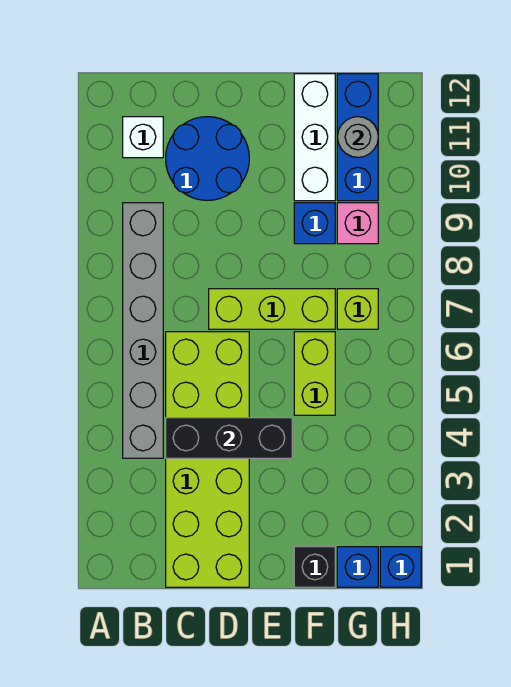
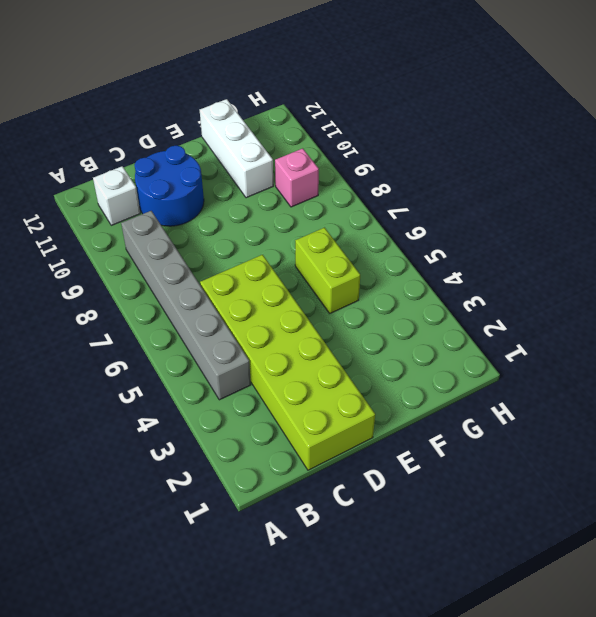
none -> lime brick D7:F7 level 1
none -> black brick F1 level 1
none -> blue brick F9 level 1

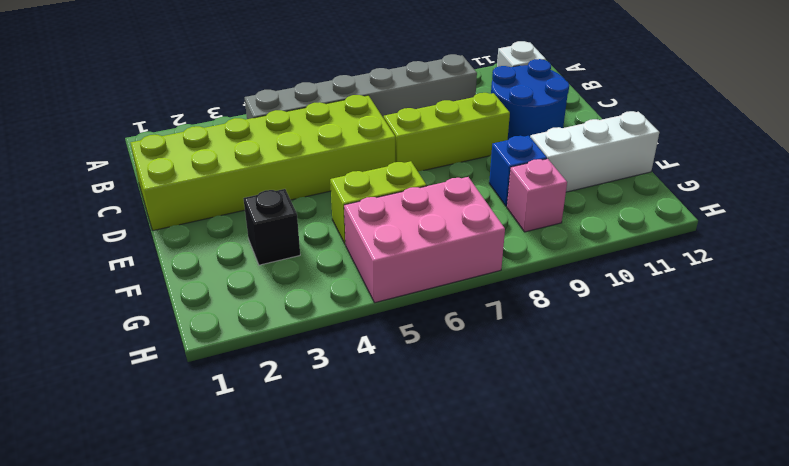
lime brick D7:D9 level 1 -> lime brick D7:F7 level 1
black brick F3 level 1 -> black brick F1 level 1
pink brick G5:H7 level 1 -> lime brick G7 level 1
none -> blue brick G1 level 1
none -> blue brick G10:G12 level 1
none -> blue brick H1 level 1

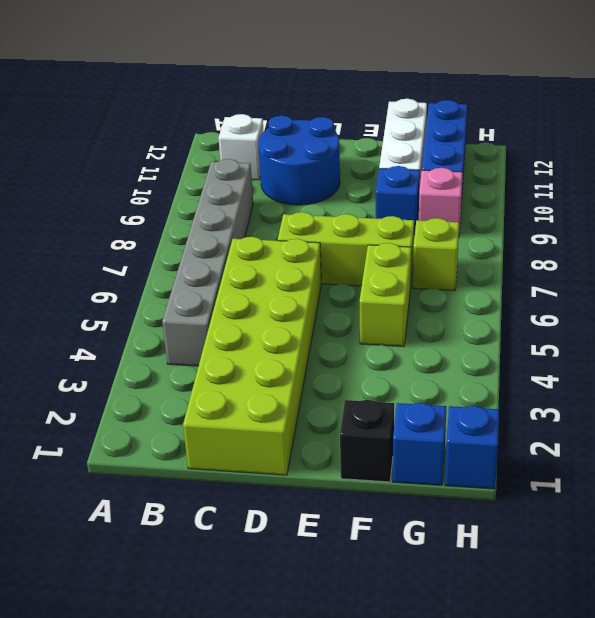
none -> black brick C4:E4 level 2
none -> grey round brick G11 level 2

